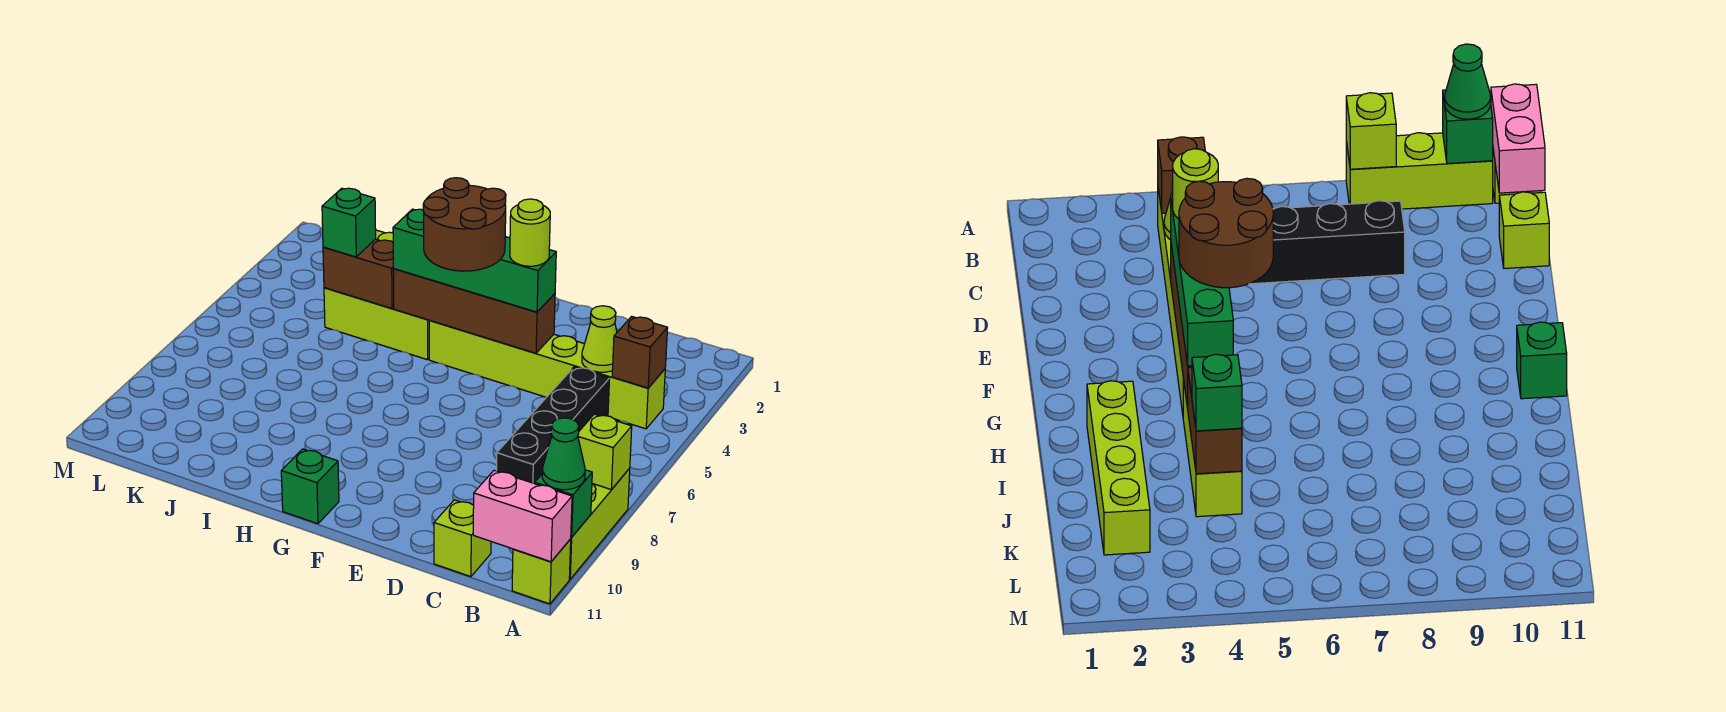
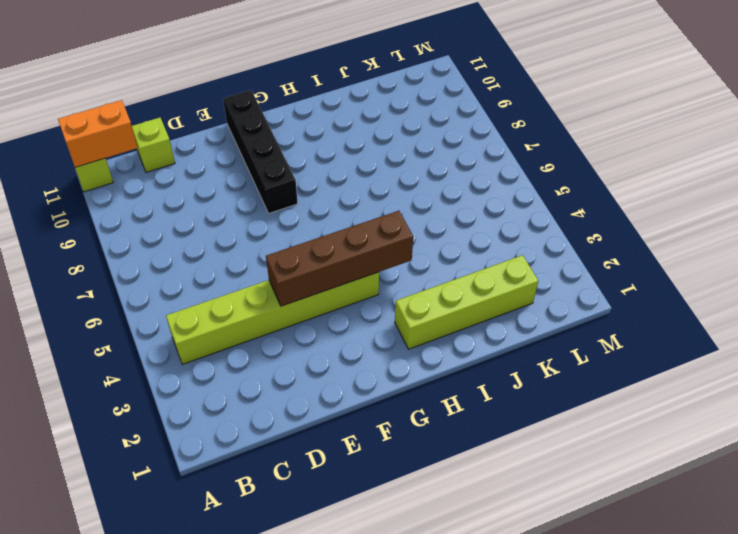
orange brick A11:B11 level 2 -> pink brick A11:B11 level 2
black brick F8:F11 level 1 -> black brick C5:C8 level 1
none -> lime brick A8:A10 level 1
none -> green brick G11 level 1
none -> lime brick H4:J4 level 1

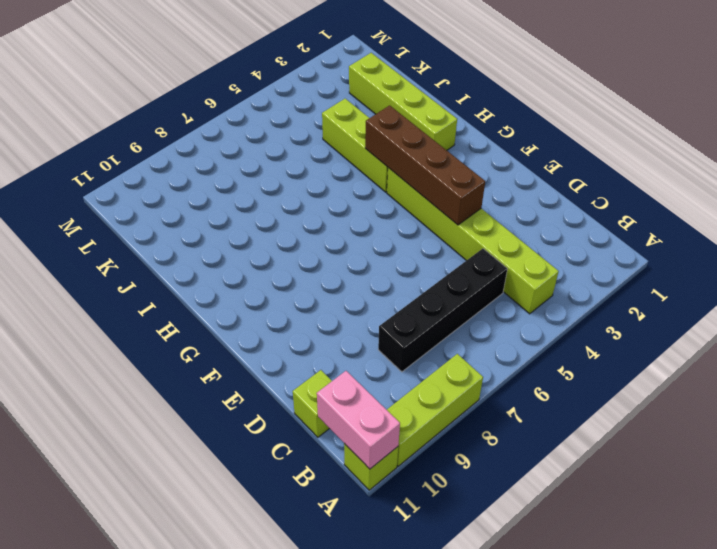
none -> green brick G11 level 1
none -> lime brick A8 level 2
none -> green brick A10 level 2

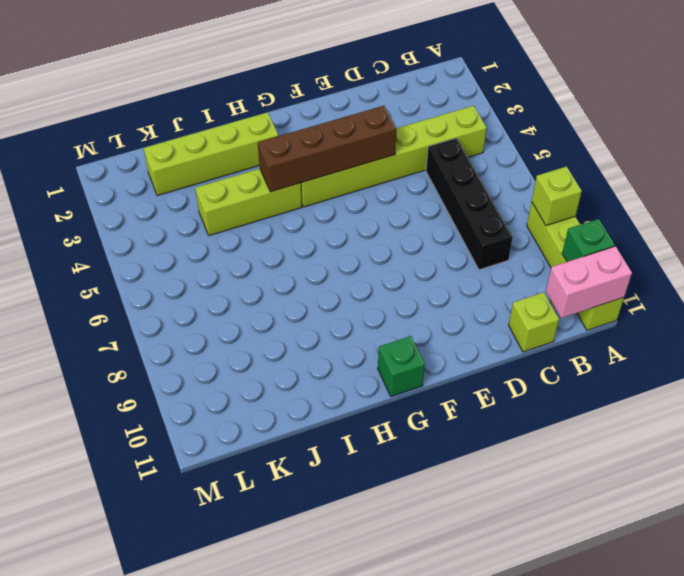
none -> brown brick B4 level 2
none -> lime cone C4 level 2
none -> brown brick I4:J4 level 2

